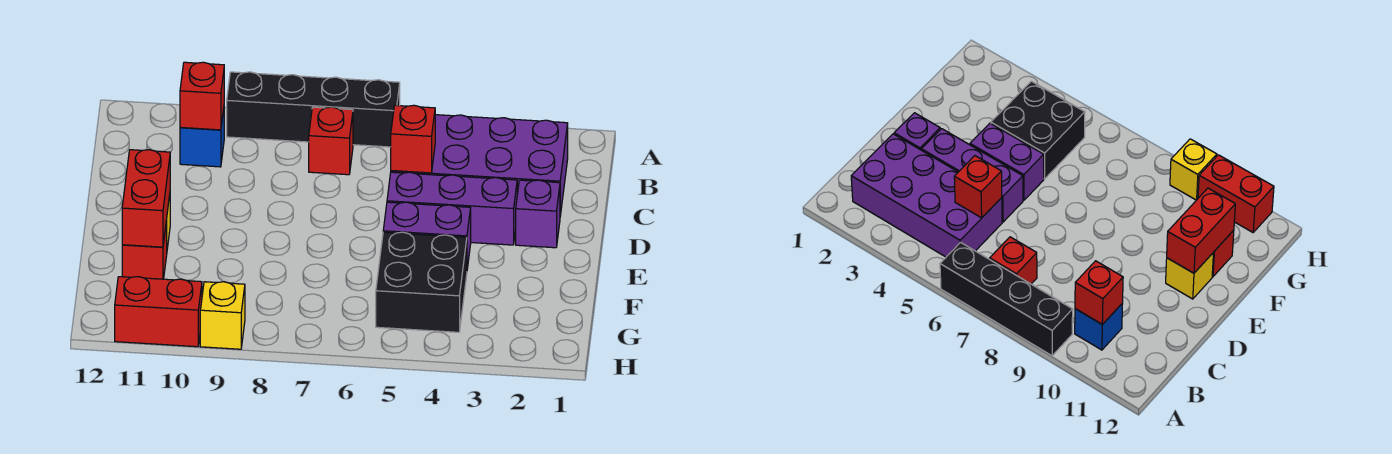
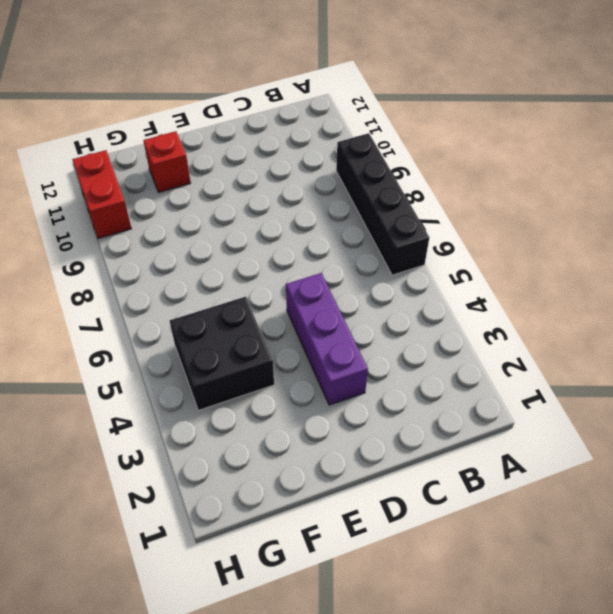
none -> purple brick B2:C5 level 1
none -> red brick B7 level 1
none -> blue brick B10 level 1

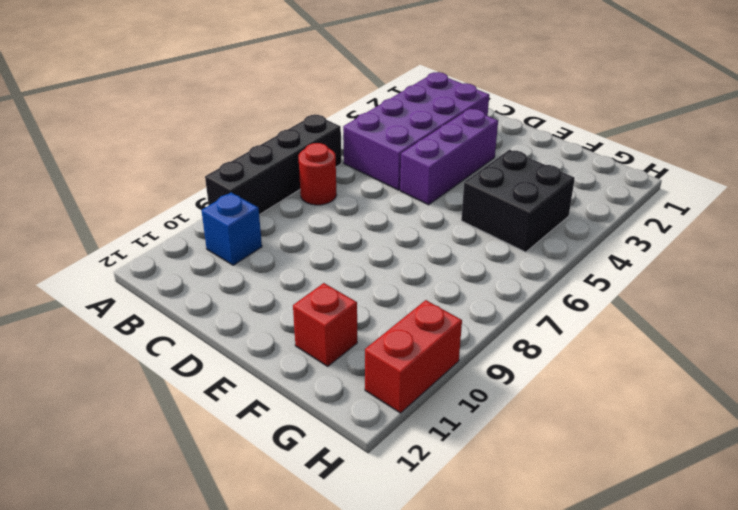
red round brick B7 level 1 -> red brick B7 level 1
none -> purple brick D2 level 1
none -> purple brick E4:E5 level 1
none -> yellow brick E11 level 1

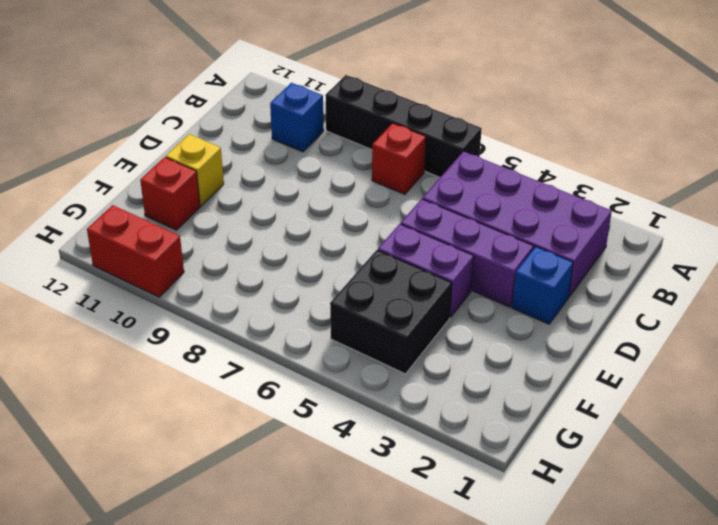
blue brick D2 level 1 -> purple brick D2 level 1
none -> yellow brick H9 level 1
none -> red brick B10 level 2
none -> red brick C5 level 2

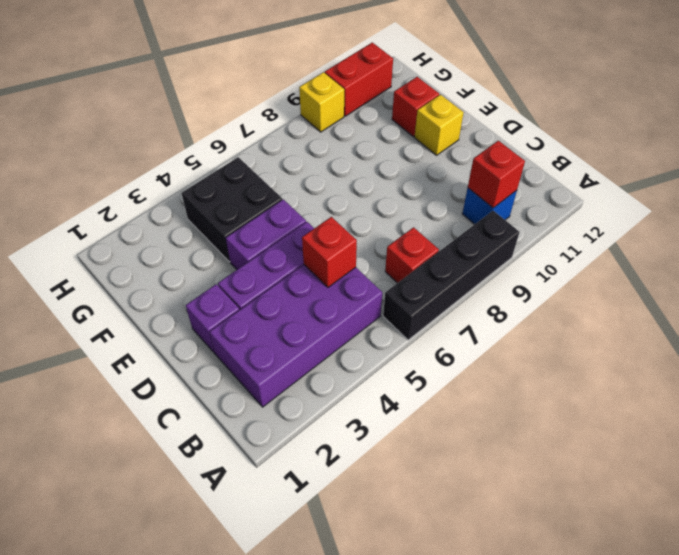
none -> red brick E11:F11 level 2

